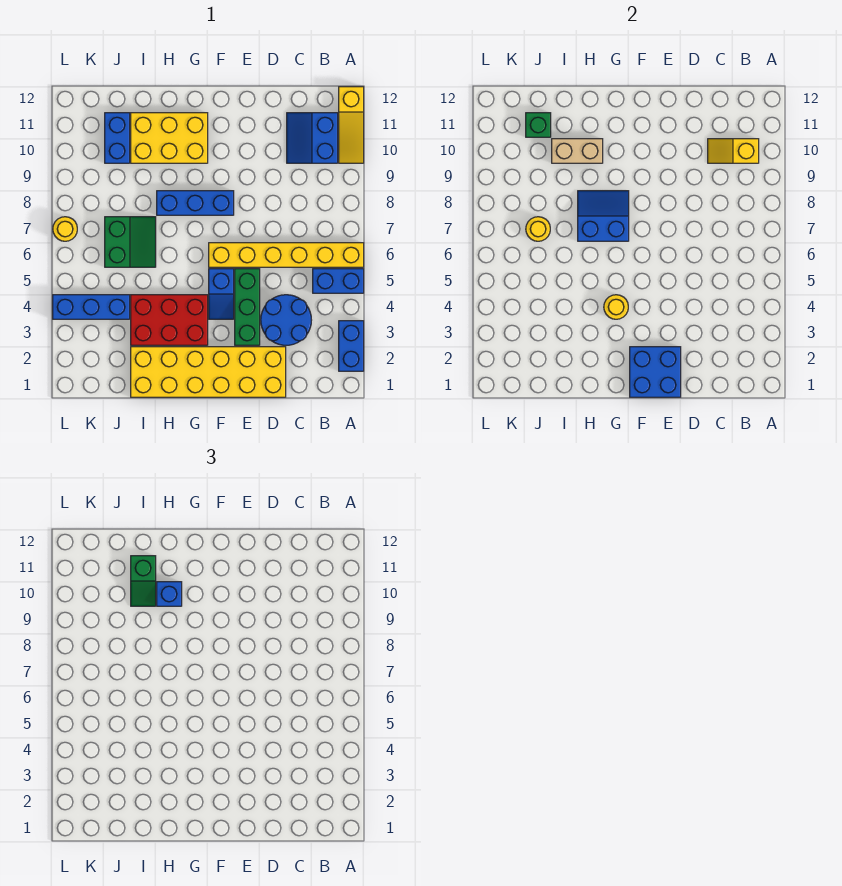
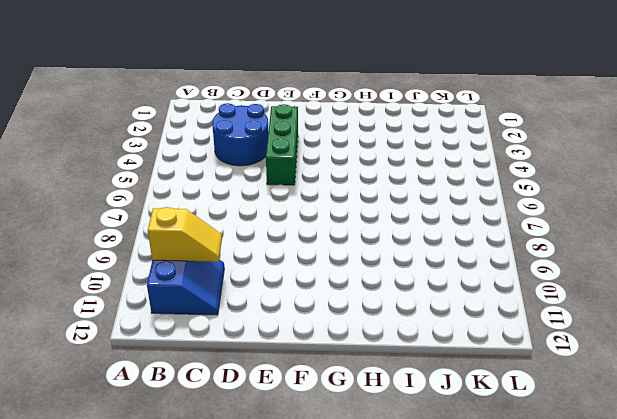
none -> blue brick A2:A3 level 1
none -> blue brick A5:B5 level 1
none -> yellow brick A6:F6 level 1

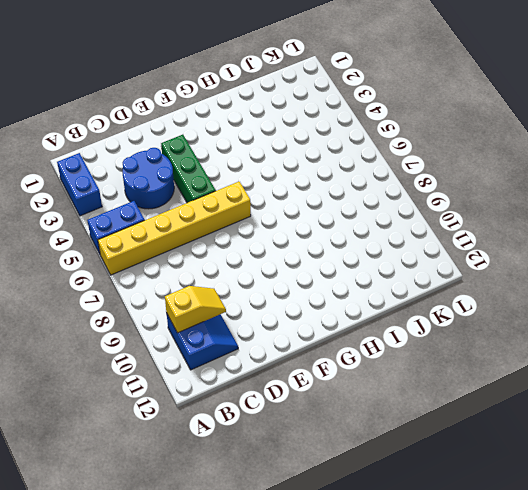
none -> yellow slope A10:A12 level 1 top 12
none -> yellow brick D1:I2 level 1
none -> blue slope F4:F5 level 1 top 5

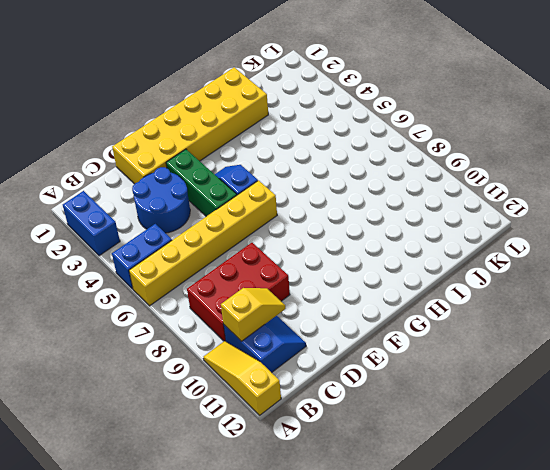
red brick B8:D9 level 1 -> red brick G3:I4 level 1
none -> blue brick F8:H8 level 1
none -> yellow brick G10:I11 level 1
none -> green slope I6:J7 level 1 top J

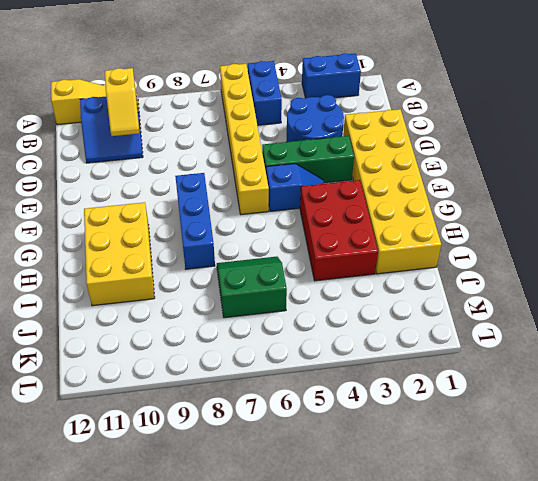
none -> blue brick J4:L4 level 1
none -> blue brick J10:J11 level 1
none -> yellow round brick L7 level 1

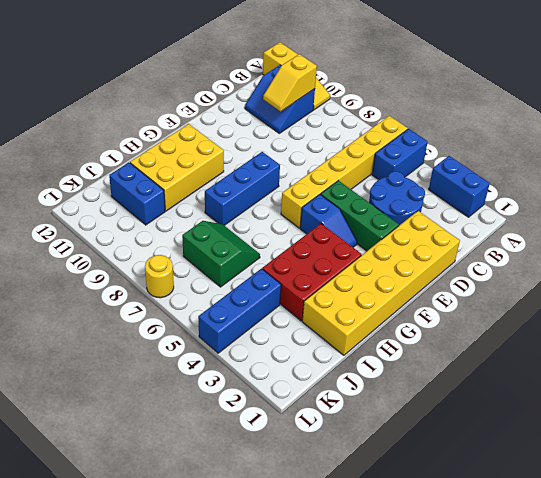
none -> blue brick E1:F2 level 2
none -> yellow round brick G4 level 2
none -> blue slope G7:H8 level 2 top 7

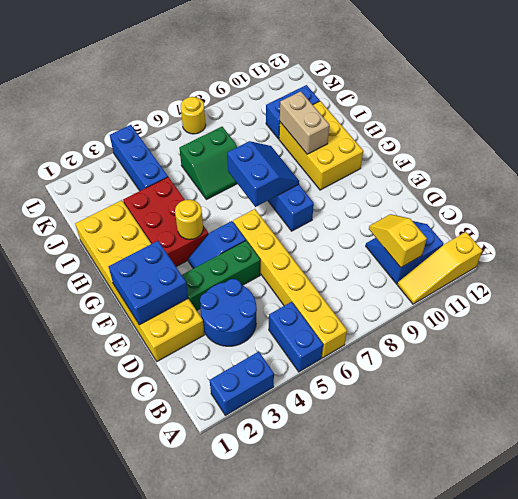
none -> yellow round brick J7 level 2
none -> green brick J11 level 2
none -> blue brick H10 level 3

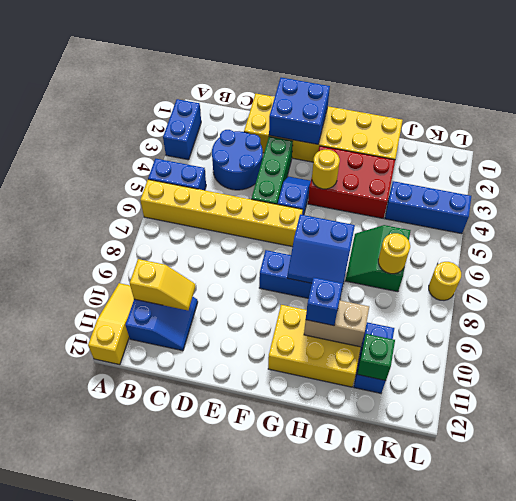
none -> green slope I10:I11 level 3 top 11

